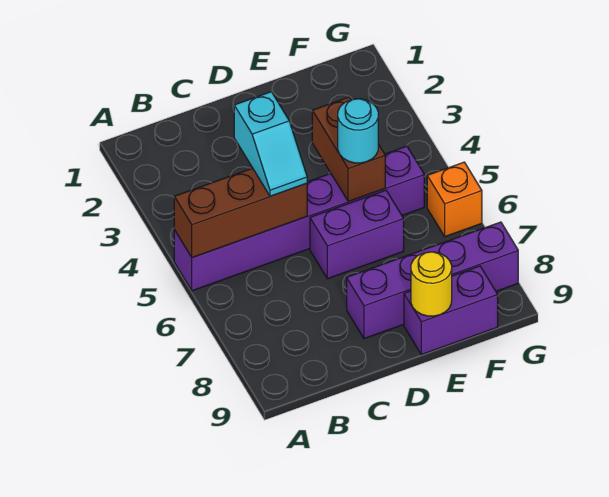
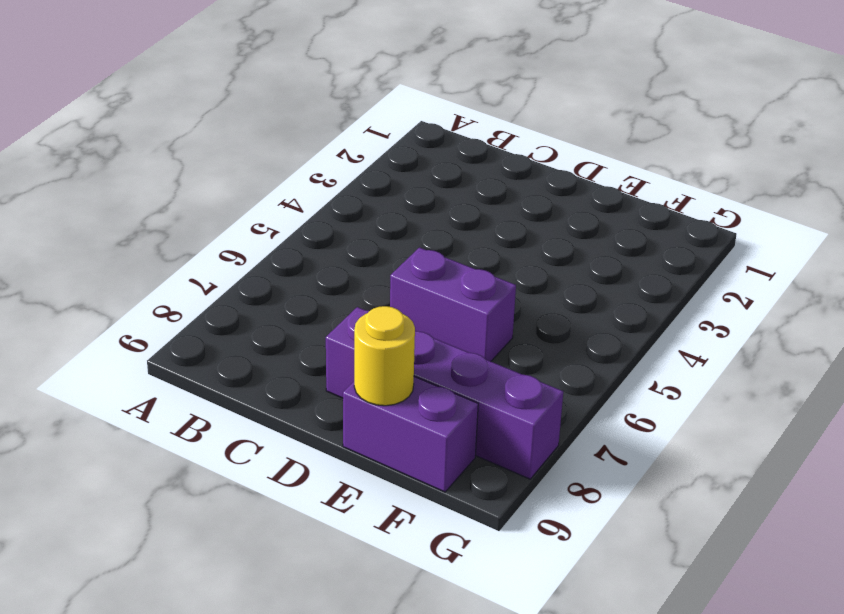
none -> purple brick A5:F5 level 1
none -> orange brick G6 level 1

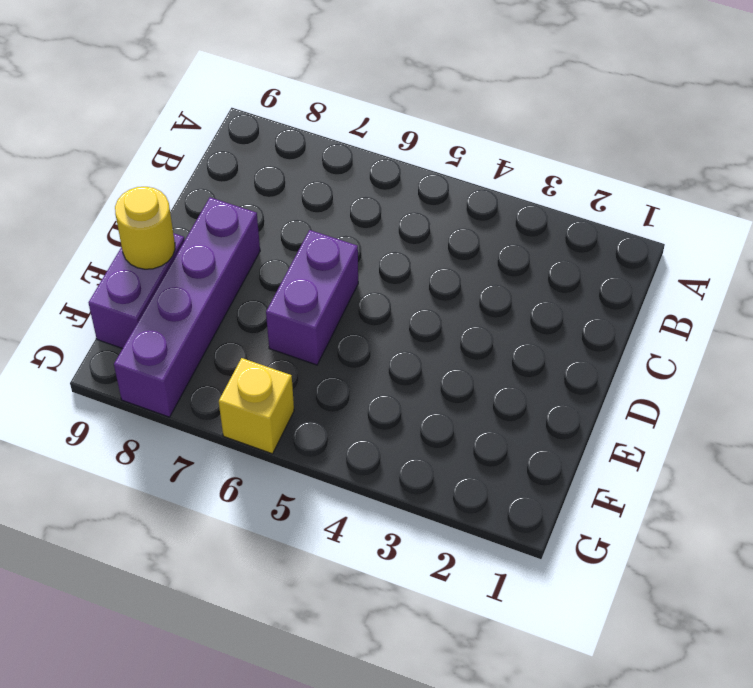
yellow brick G6 level 1 -> orange brick G6 level 1
none -> purple brick A5:F5 level 1
none -> brown brick A5:C5 level 2

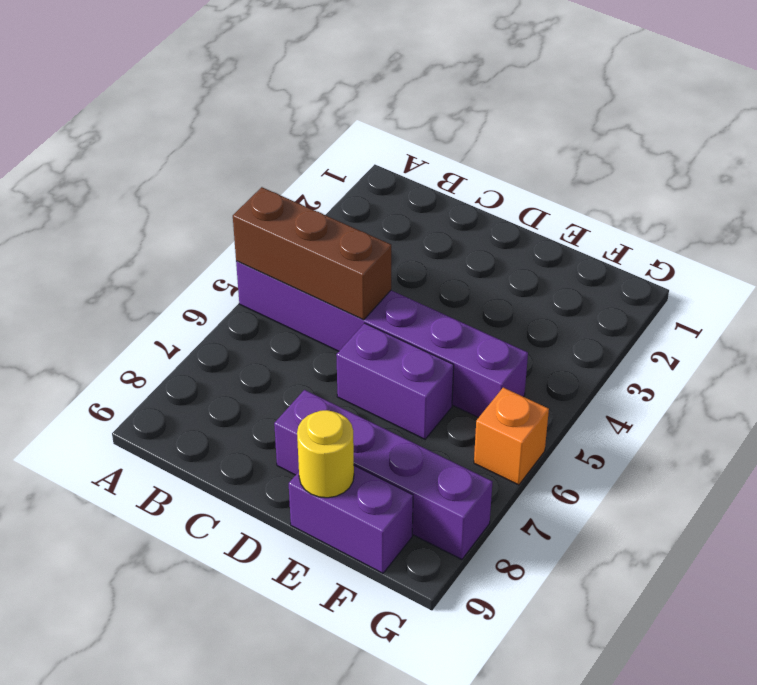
none -> brown brick E4:E5 level 2
none -> cyan slope C4:C5 level 3 top 4

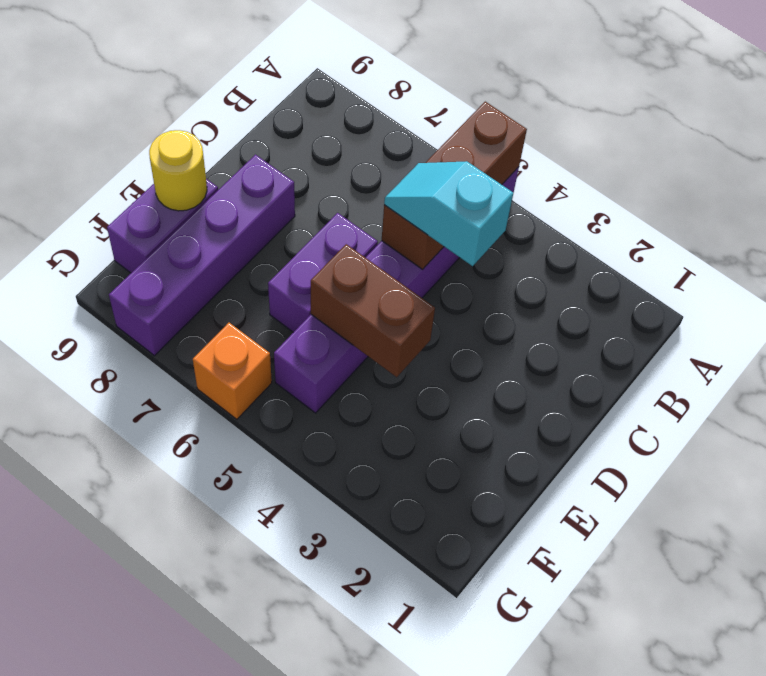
none -> cyan round brick E5 level 3

